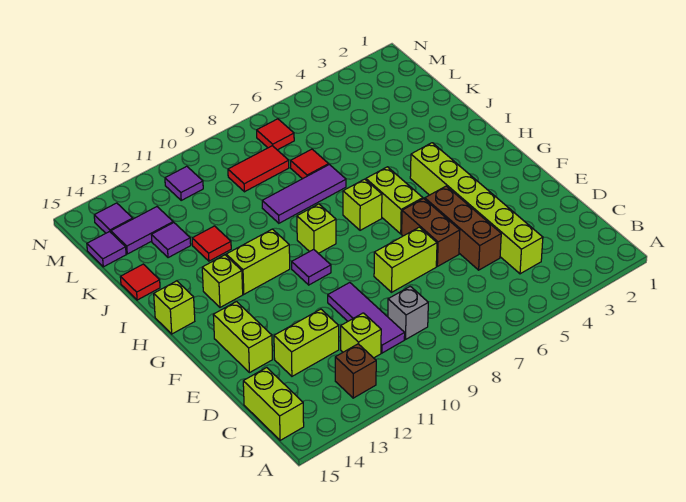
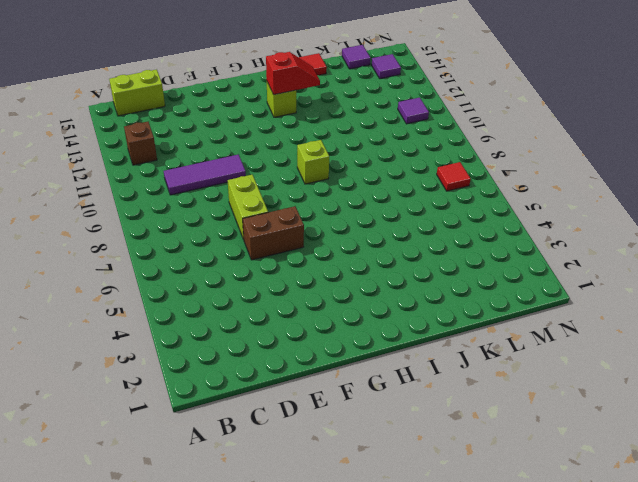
red slope H13:I13 level 2 top H -> none
none -> lime brick C4:H4 level 1
none -> grey brick C9 level 1
none -> lime brick C11 level 1

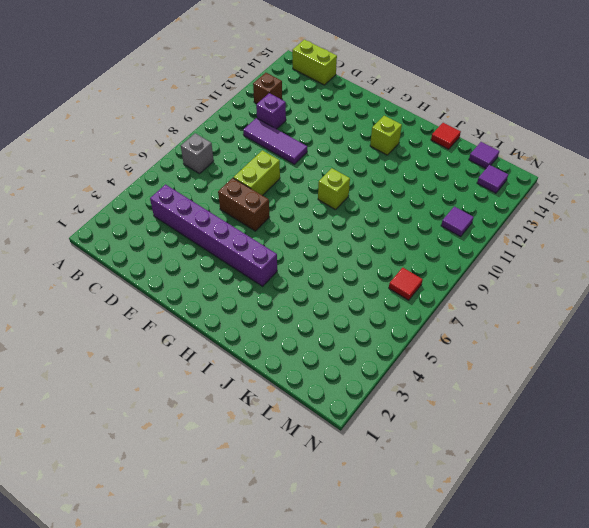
grey brick B7 level 1 -> grey brick C9 level 1
purple brick C4:H4 level 1 -> lime brick C4:H4 level 1
purple brick C11 level 1 -> lime brick C11 level 1
none -> brown brick D5:F5 level 1
none -> lime brick D12:D13 level 1
none -> lime brick E14:F14 level 1

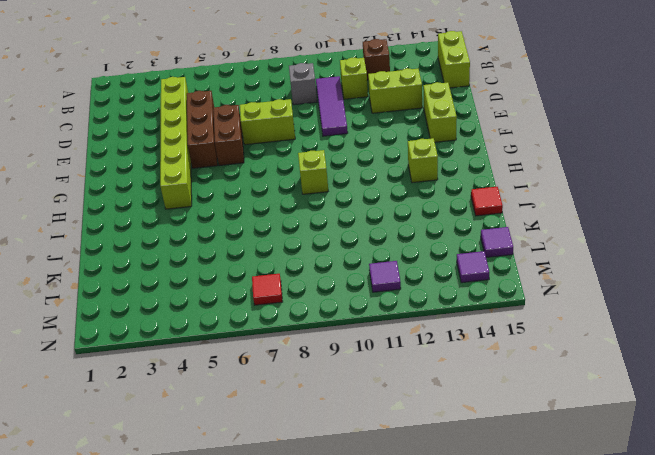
none -> lime brick G6:H6 level 1
none -> purple tile G10 level 1
none -> lime brick H7 level 1

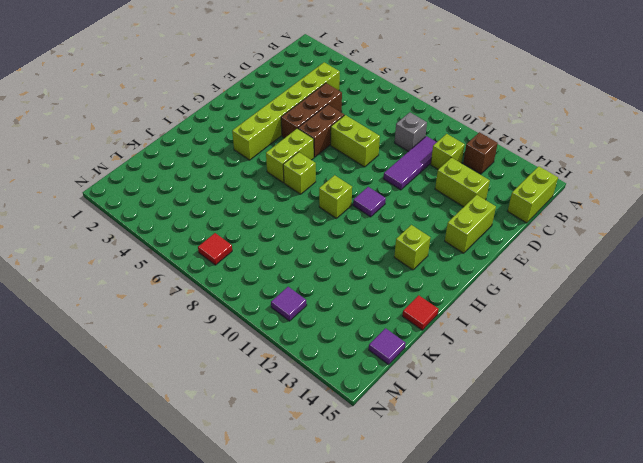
none -> lime brick H11:H12 level 1
none -> lime brick H15 level 1
none -> purple tile J7:J9 level 1

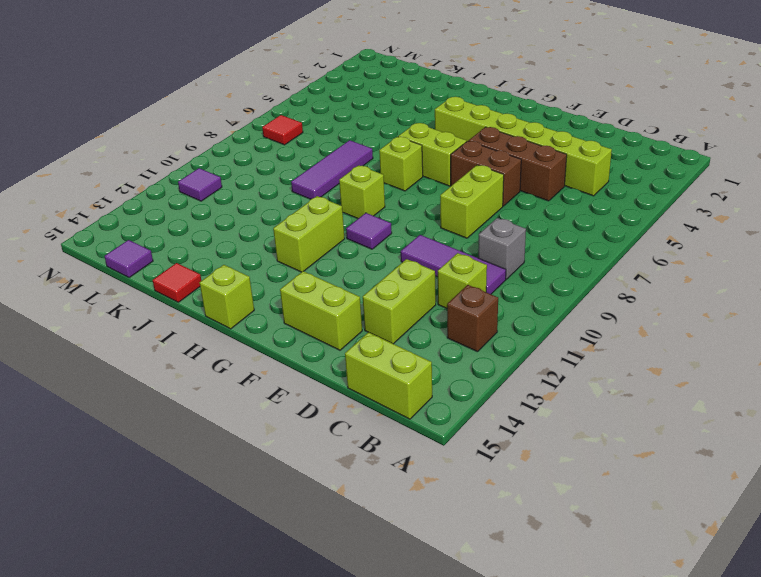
none -> lime brick H13 level 1
none -> red tile J12 level 1
none -> red tile K7 level 1

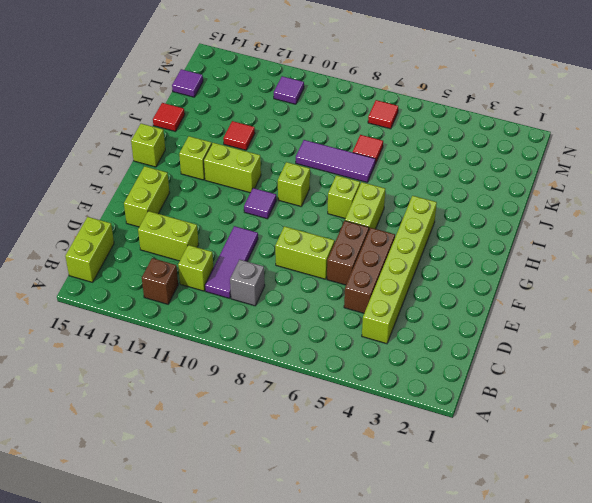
none -> purple tile K13 level 1
none -> red tile L8:L9 level 1
none -> purple tile L13:L14 level 1

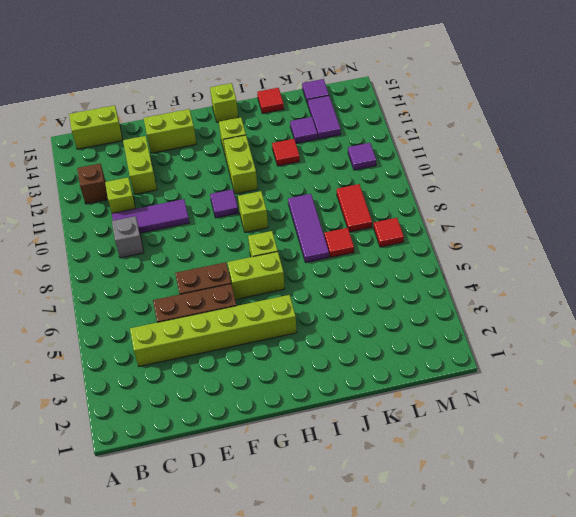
none -> lime brick E7:E8 level 1
none -> purple tile M14 level 1

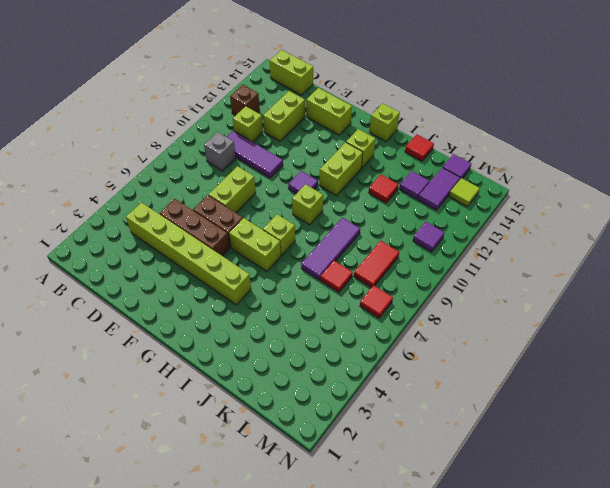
lime tile M14 level 1 -> purple tile M14 level 1

